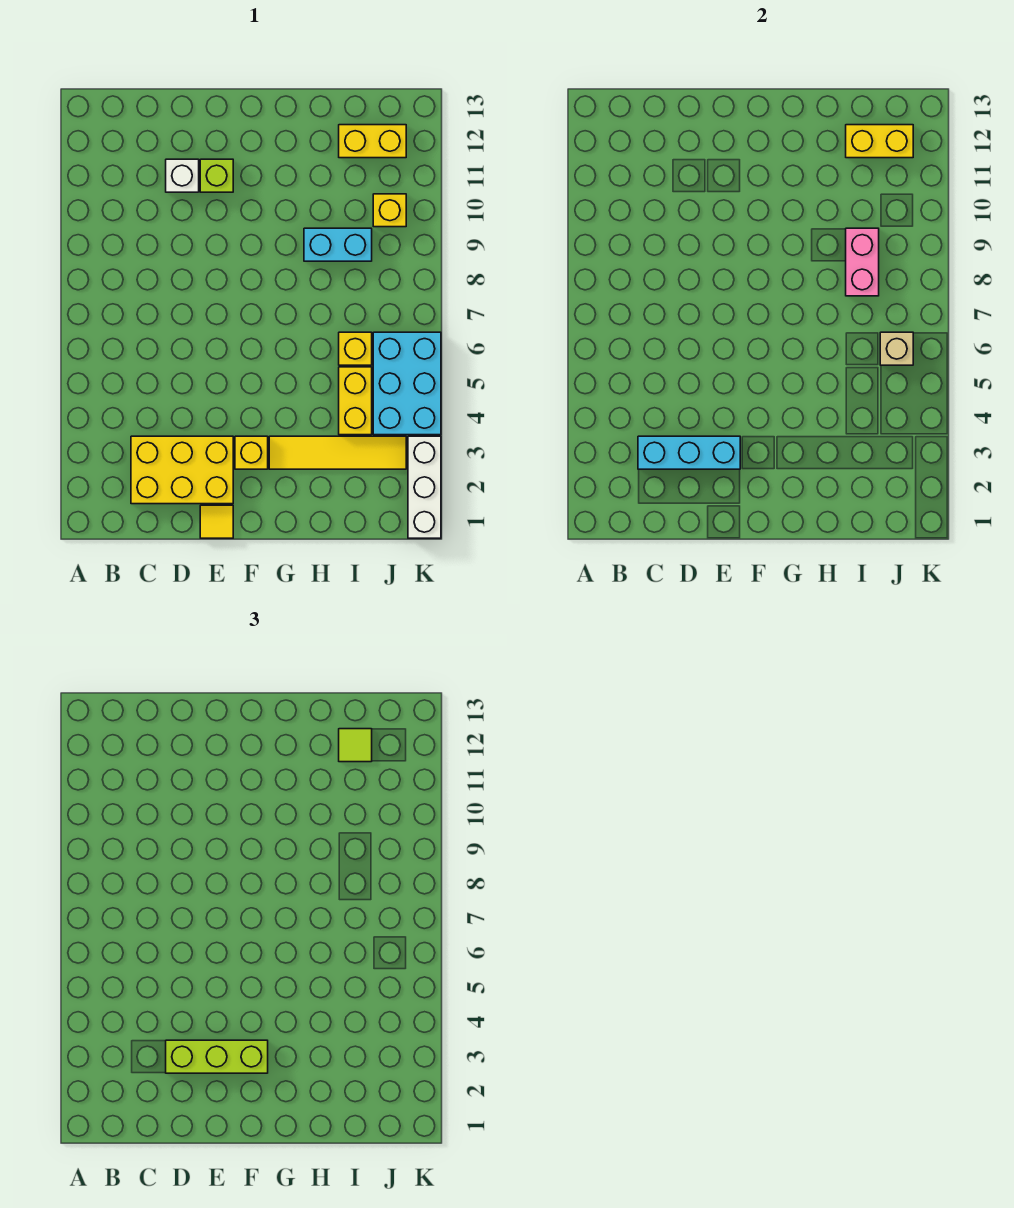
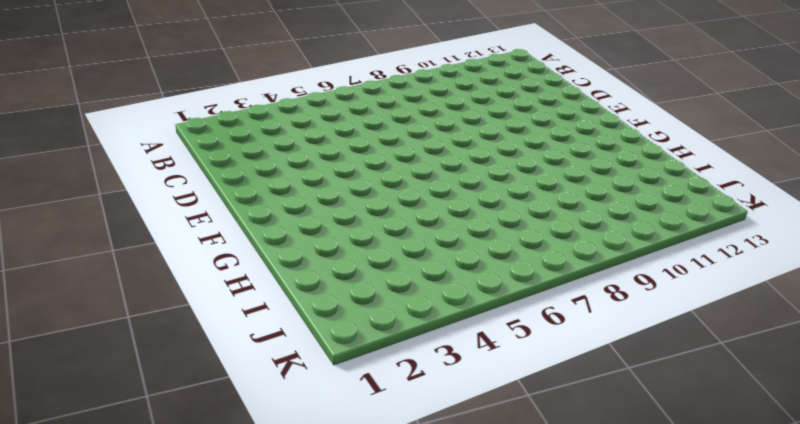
none -> yellow brick C2:E3 level 1
none -> white brick D11 level 1
none -> yellow tile E1 level 1

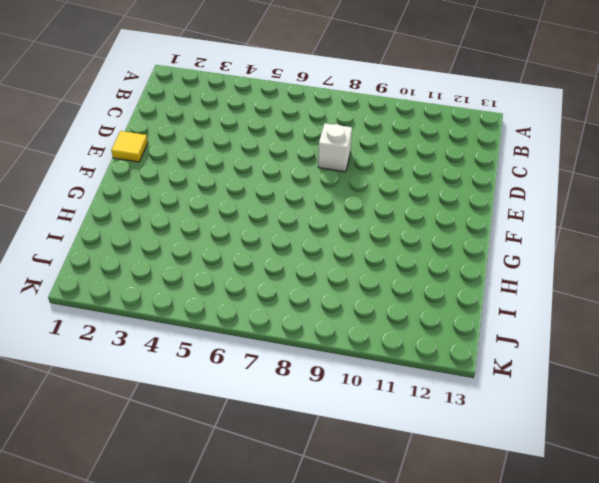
white brick D8 level 1 -> white brick D11 level 1
none -> yellow brick C2:E3 level 1
none -> lime brick E11 level 1
none -> yellow brick F3 level 1

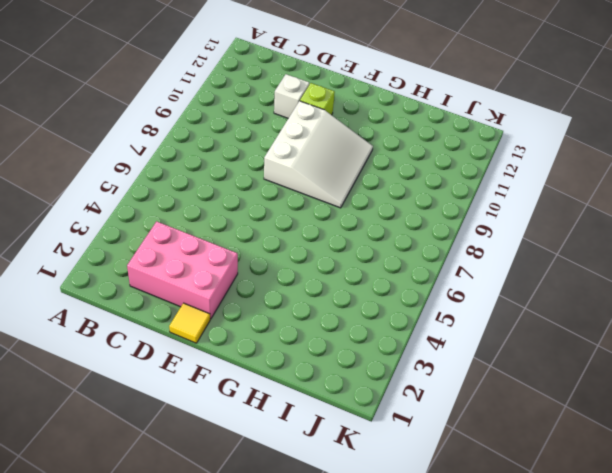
pink brick C2:E3 level 1 -> yellow brick C2:E3 level 1
white slope E8:G10 level 1 top E -> none
none -> yellow brick F3 level 1
none -> yellow tile G3:J3 level 1
none -> cyan brick H9:I9 level 1

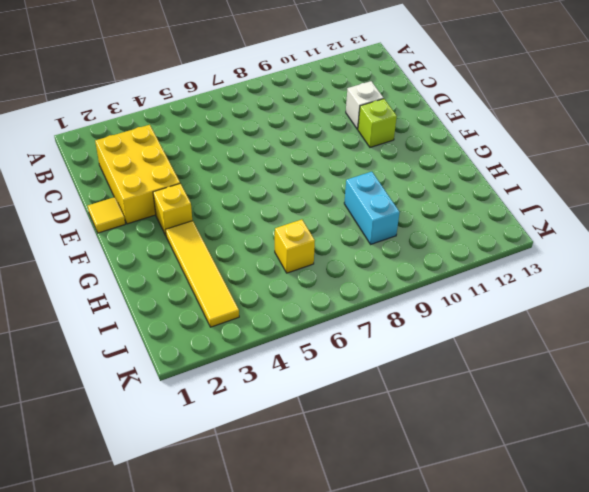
none -> yellow brick I4:I5 level 1
none -> yellow brick I12:J12 level 1
none -> cyan brick J4:K6 level 1

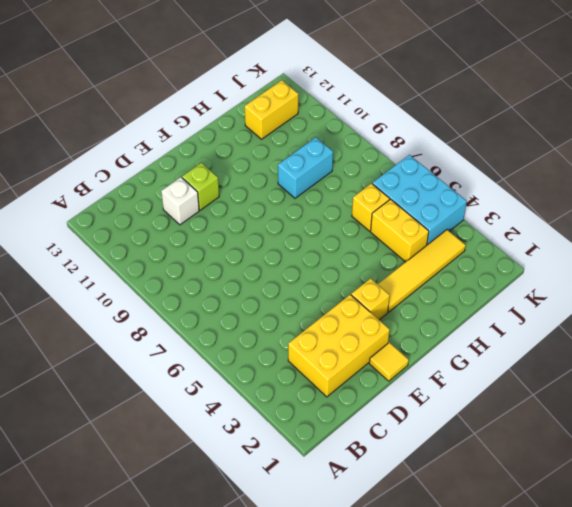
none -> yellow brick J10 level 1
none -> white brick K1:K3 level 1
none -> cyan brick C3:E3 level 2

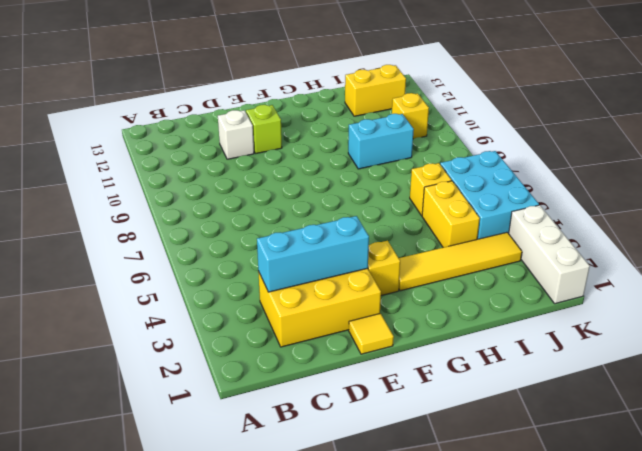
none -> pink brick I8:I9 level 2
none -> yellow brick I12:J12 level 2
none -> tan brick J6 level 2

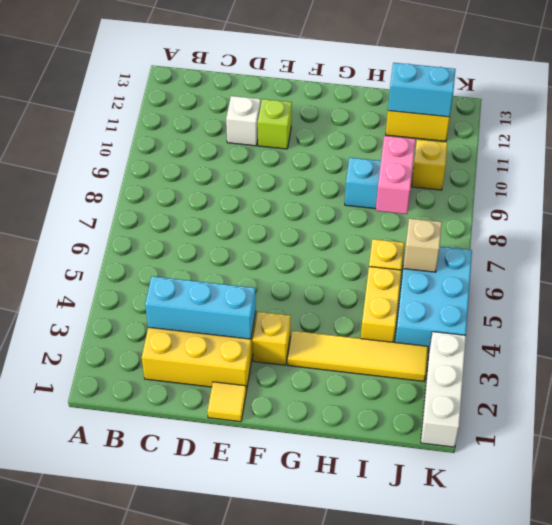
cyan brick I12:J12 level 2 -> yellow brick I12:J12 level 2
none -> lime brick D3:F3 level 3
none -> lime tile I12 level 3

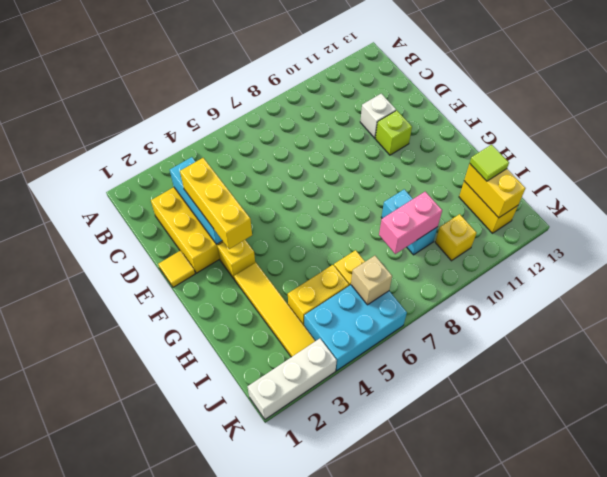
yellow brick D3:F3 level 3 -> lime brick D3:F3 level 3

